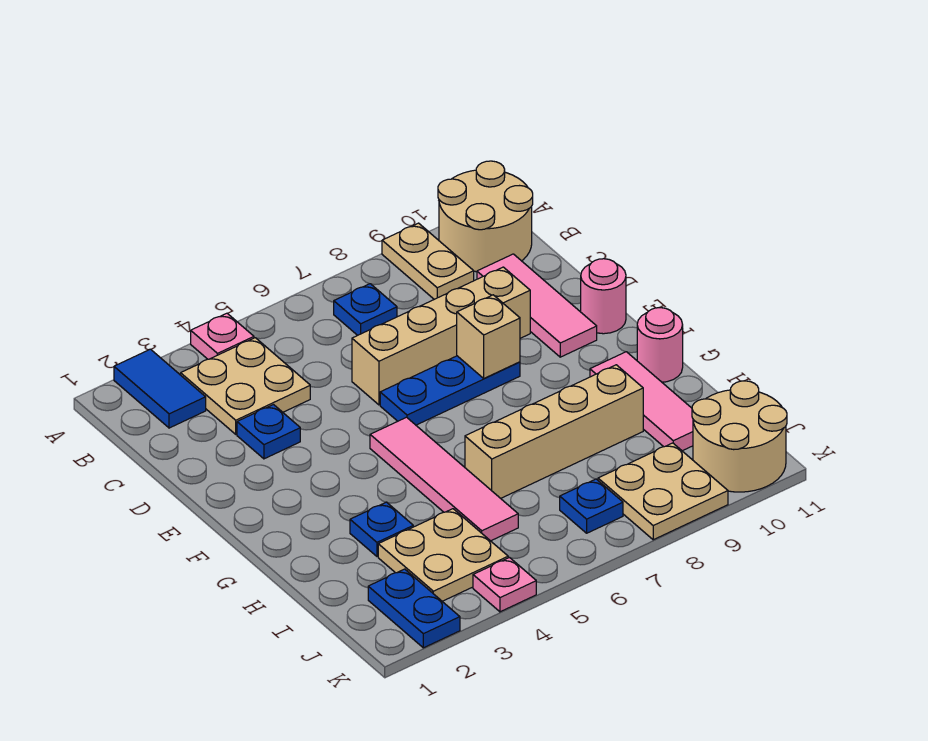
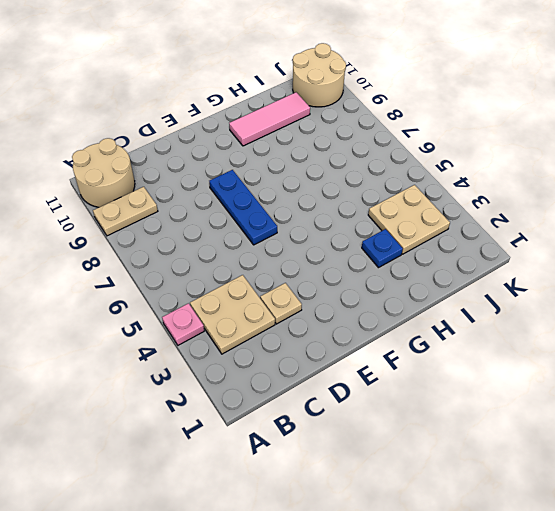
tan plate D3 level 1 -> blue plate D3 level 1
none -> blue tile A2:B2 level 1
none -> blue plate B7 level 1
none -> pink tile C10:E10 level 1

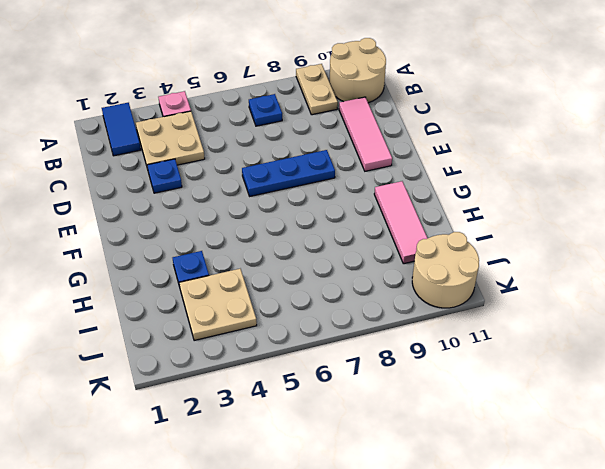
none -> tan brick D6:D9 level 1
none -> pink round brick E11 level 1
none -> pink tile F5:I5 level 1

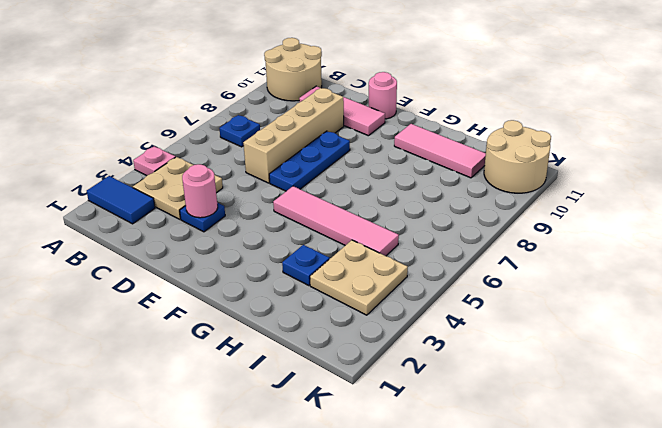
pink round brick D3 level 2 -> pink round brick G11 level 1
none -> tan plate A9:B9 level 1
none -> tan brick H6:H9 level 1
none -> blue plate J2:K2 level 1

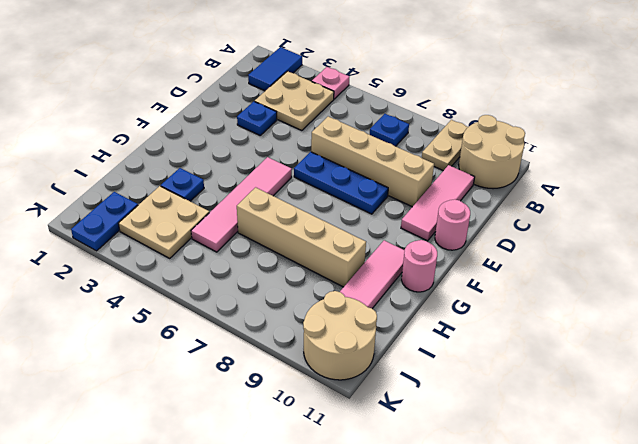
none -> blue plate J7 level 1
none -> tan plate J8:K9 level 1
none -> pink plate K4 level 1

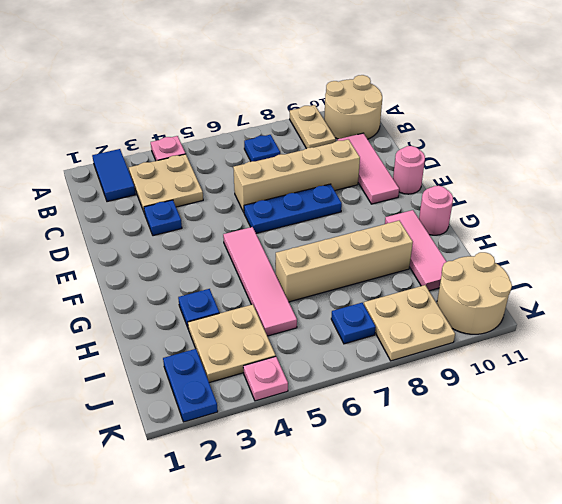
none -> tan brick E8 level 2

